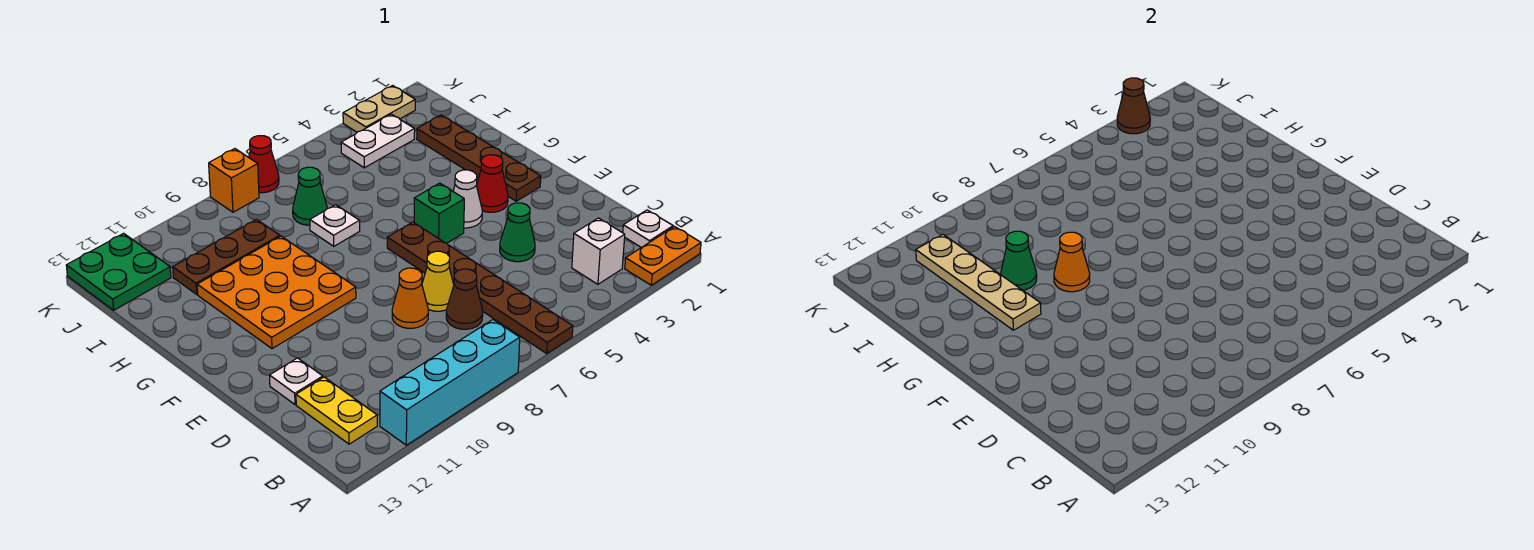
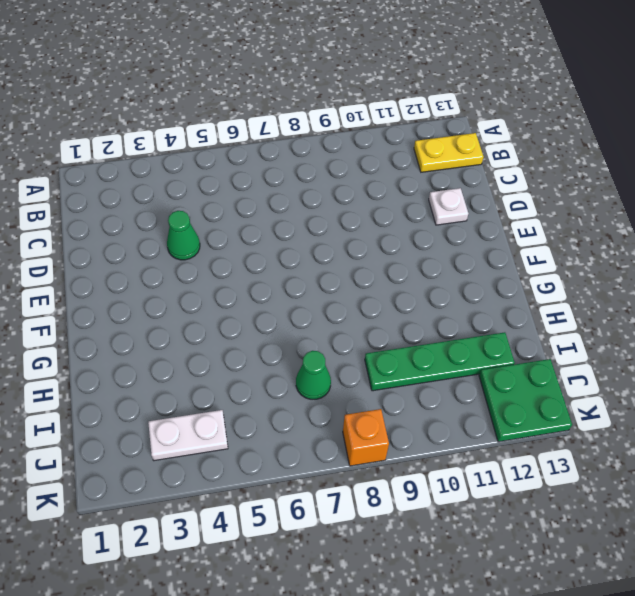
yellow plate B12:B13 level 1 -> yellow plate B12:C12 level 1
green plate I9:I12 level 1 -> brown plate I9:I11 level 1
none -> orange plate A1:A2 level 1
none -> brown plate A6:F6 level 1
none -> cyan brick A8:A11 level 1

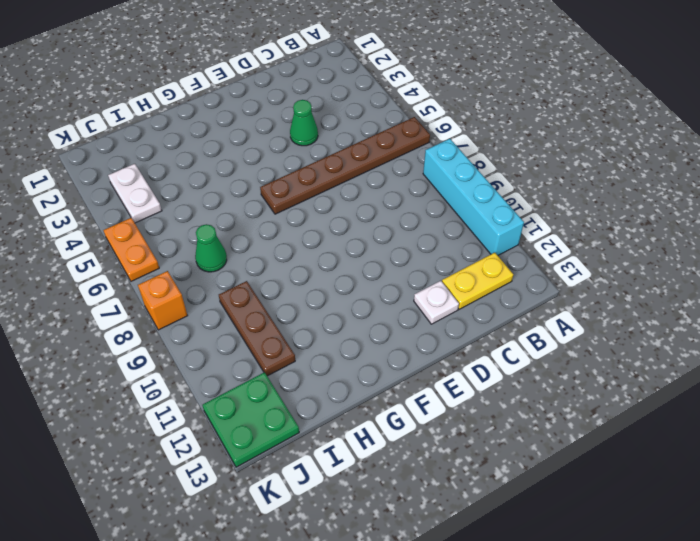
orange plate K5:K6 level 1 -> orange plate A1:A2 level 1
none -> white plate B1 level 1
none -> white brick B3 level 1
none -> brown cone C7 level 1

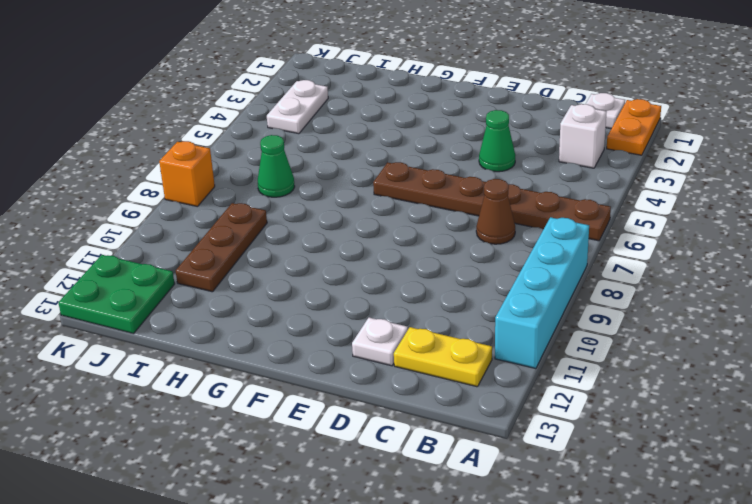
none -> yellow cone D7 level 1
none -> orange cone D8 level 1
none -> brown plate F2:I2 level 1

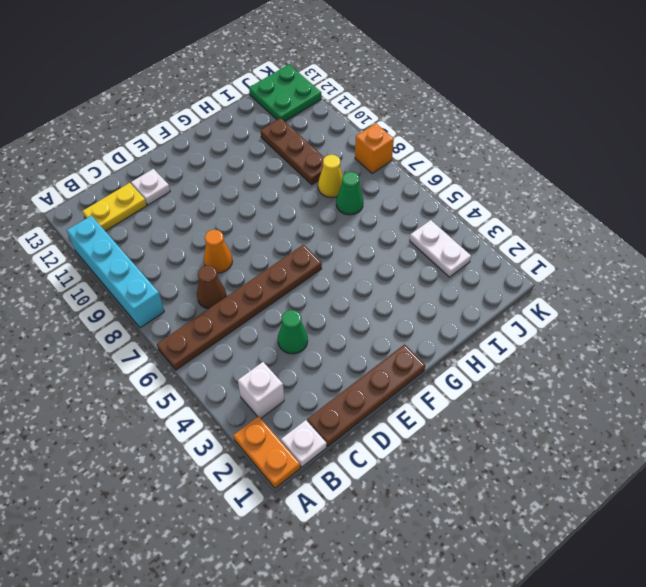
brown plate C1:F1 level 1 -> brown plate F2:I2 level 1
yellow cone I8 level 1 -> yellow cone D7 level 1
none -> red cone F3 level 1
none -> white cone F4 level 1
none -> green brick F5 level 1

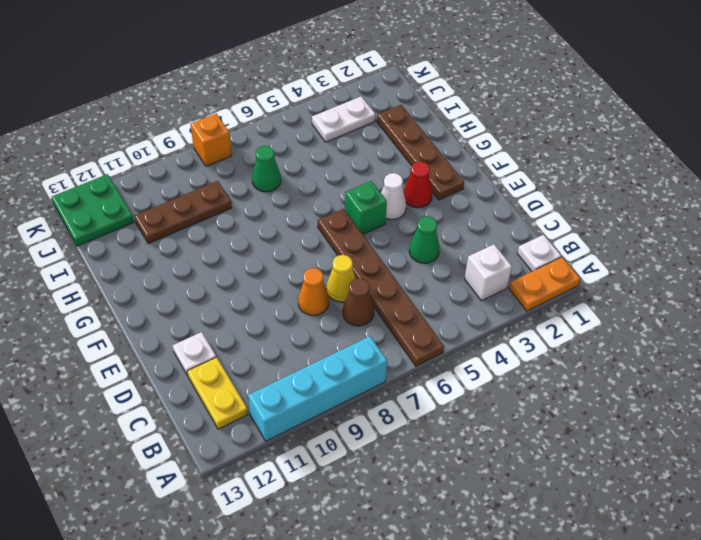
none -> orange plate F9:H11 level 1
none -> white plate H7 level 1
none -> tan plate K2:K3 level 1

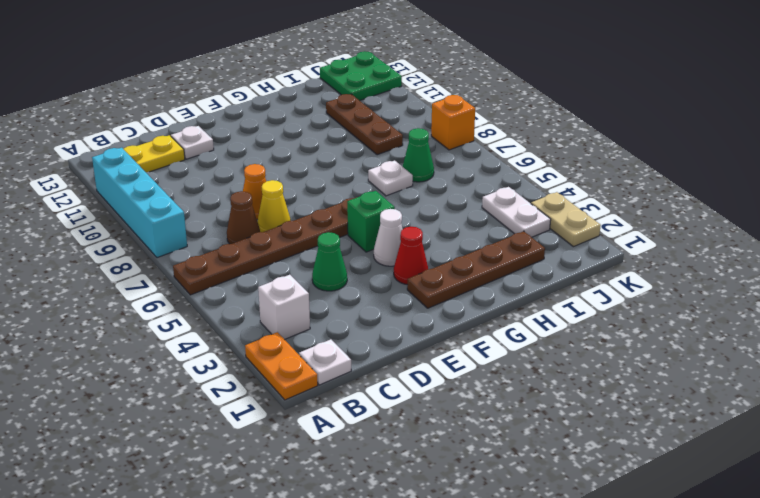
none -> orange plate F9:H11 level 1
none -> red cone K7 level 1
none -> orange cone G9 level 2

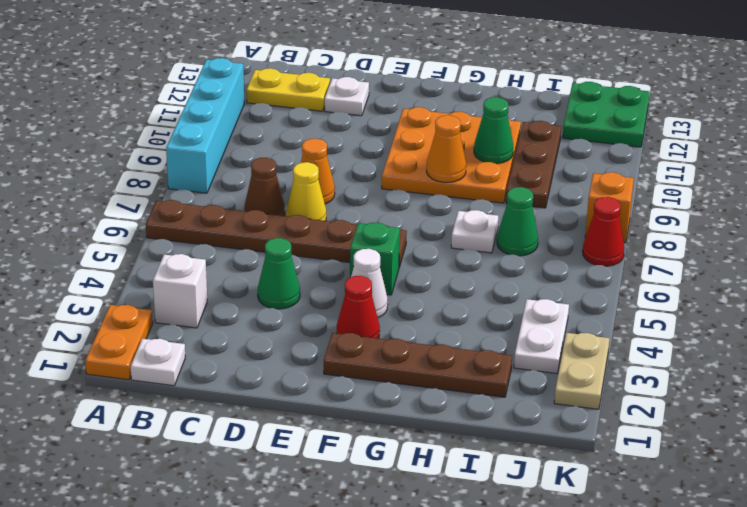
none -> tan plate G11:J11 level 2
none -> brown cone K3 level 2

